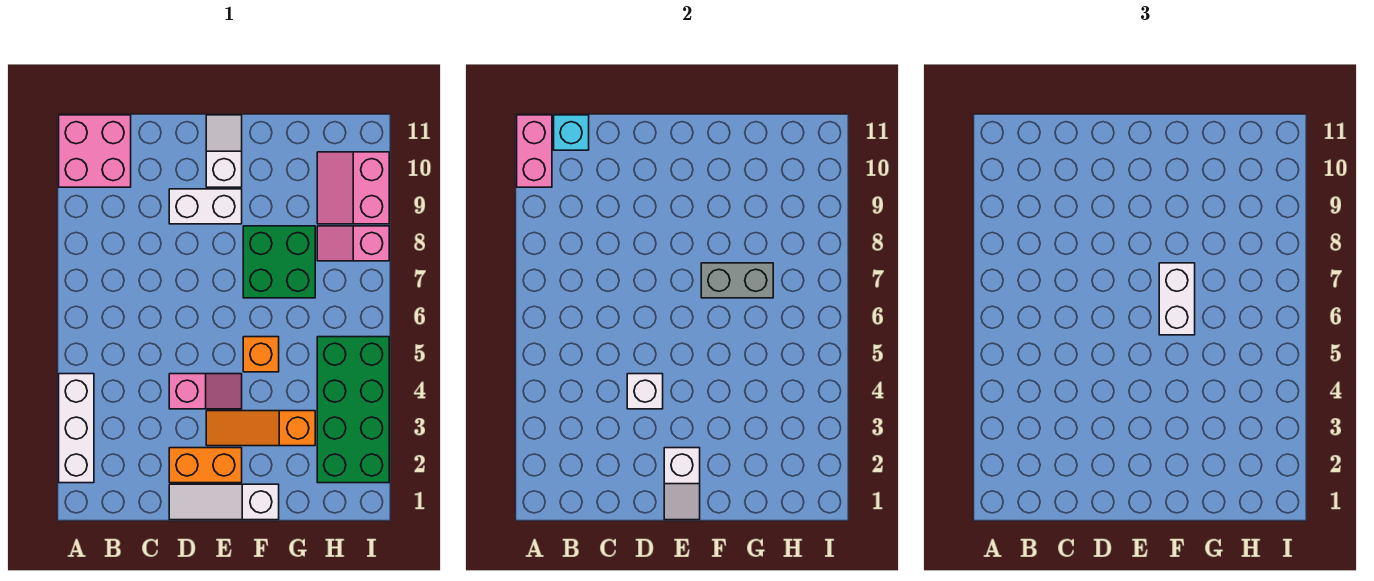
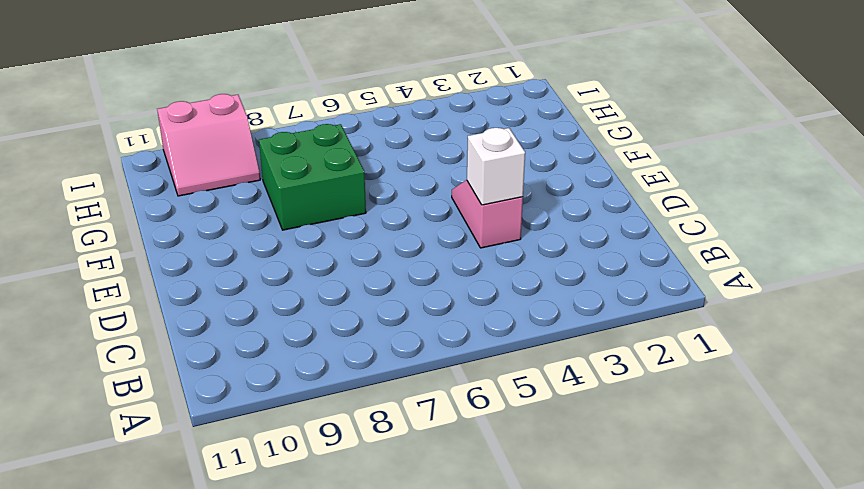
none -> white brick A2:A4 level 1
none -> pink brick A10:B11 level 1
none -> white slope D1:F1 level 1 top F

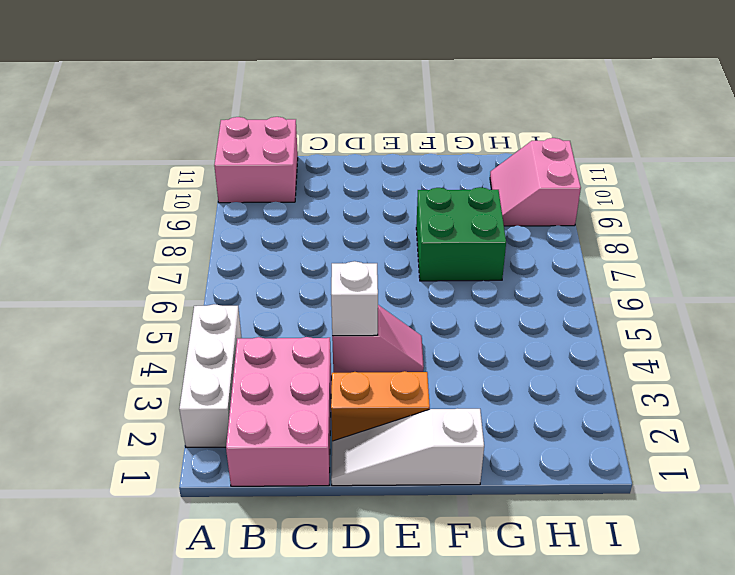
pink brick B1:C3 level 1 -> none
none -> white brick D9:E9 level 1
none -> orange slope E3:G3 level 1 top G
none -> white slope E10:E11 level 1 top 10

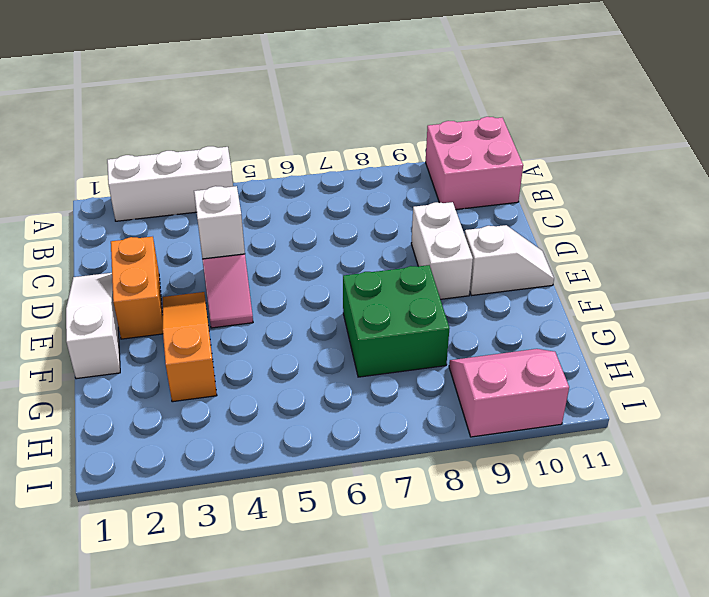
none -> orange brick F5 level 1
none -> green brick H2:I5 level 1
none -> pink slope H8:I8 level 1 top I

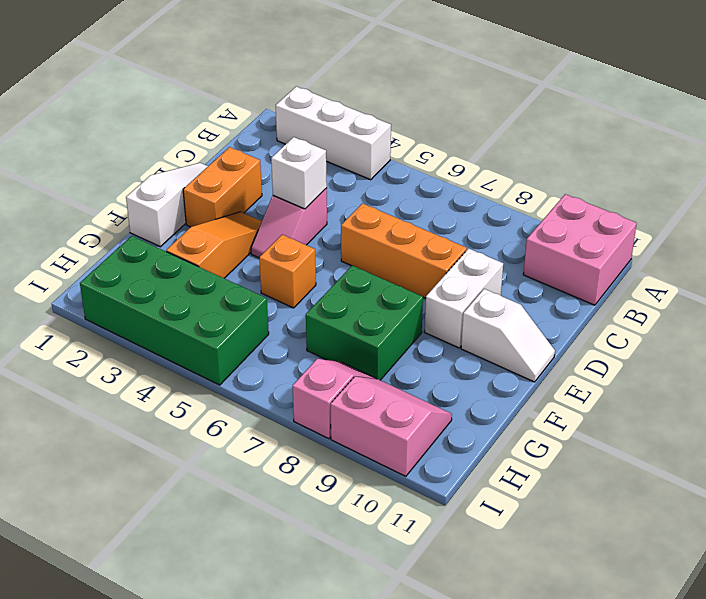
orange brick D6:D8 level 1 -> none
none -> pink brick A10:A11 level 2
none -> cyan brick B11 level 2
none -> white slope E1:E2 level 2 top 2

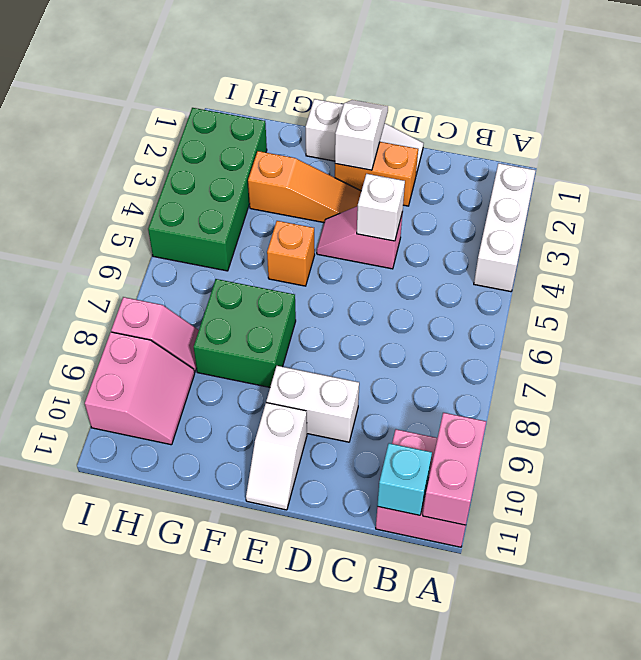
none -> grey brick F7:G7 level 2
none -> white brick F6:F7 level 3

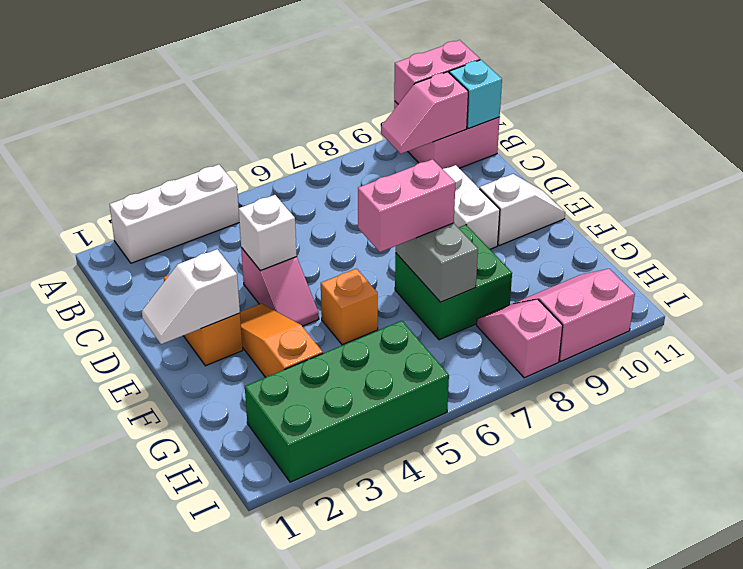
pink slope B9:B10 level 2 top 10 -> none
pink brick F6:F7 level 3 -> white brick F6:F7 level 3
none -> white slope D1:F1 level 1 top F

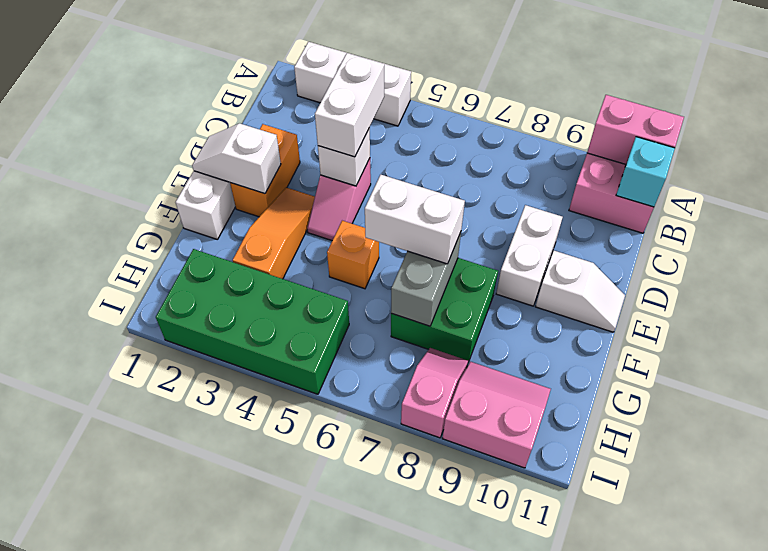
white brick C4:D4 level 3 -> none

